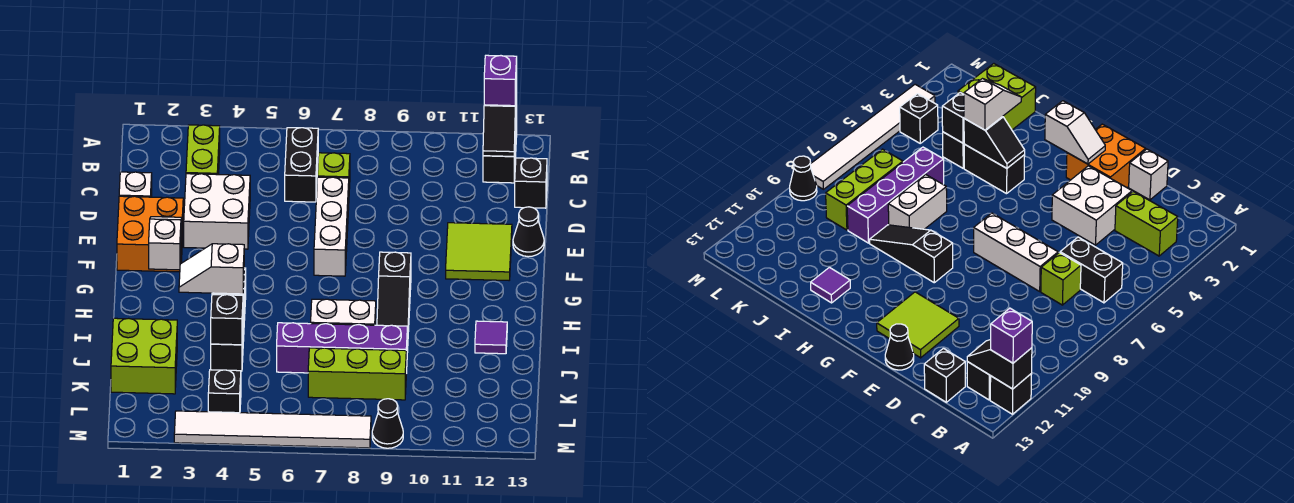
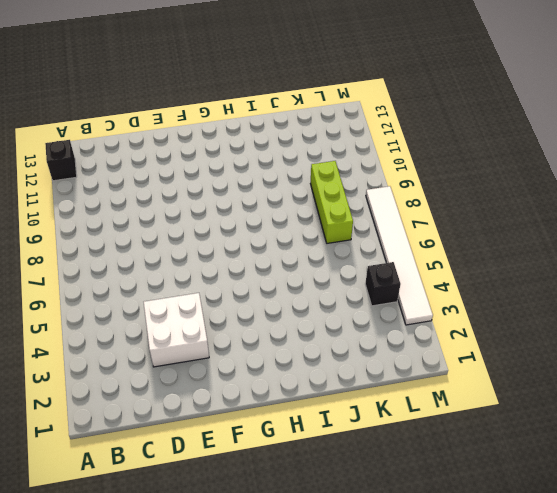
none -> lime brick B3:C3 level 1
none -> black brick B6:C6 level 1
none -> black brick B12 level 1

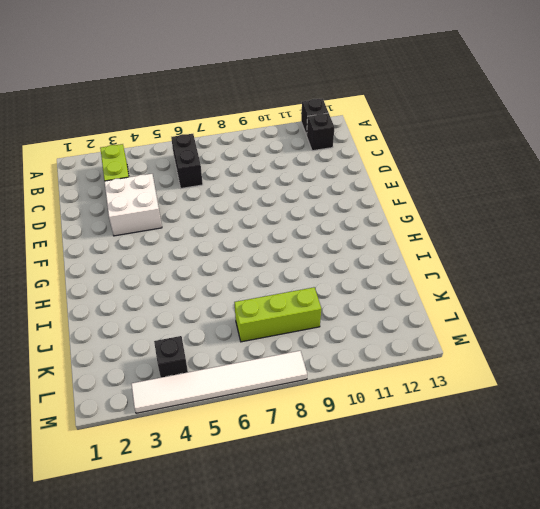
none -> lime brick C7 level 1
none -> black brick C13 level 1
none -> white brick D1 level 1

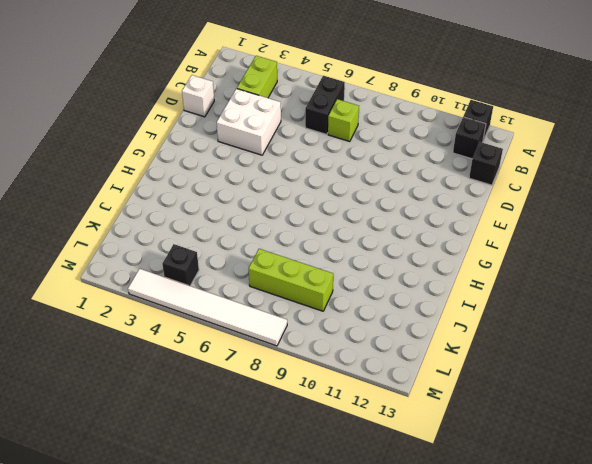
none -> white brick D7:F7 level 1
none -> orange brick E1:F2 level 1
none -> lime tile E11:F12 level 1

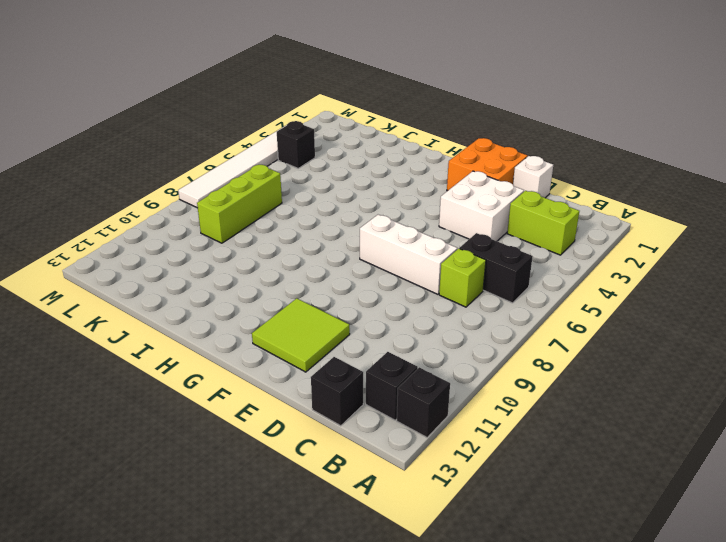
none -> black cone E13 level 1
none -> black slope G9:I9 level 1 top G
none -> black brick H4:I4 level 1

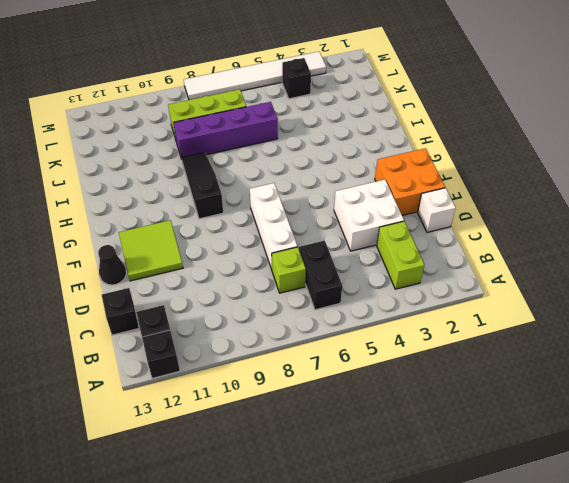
none -> black brick H4:I4 level 1
none -> white brick I7:I8 level 1
none -> purple tile I12 level 1

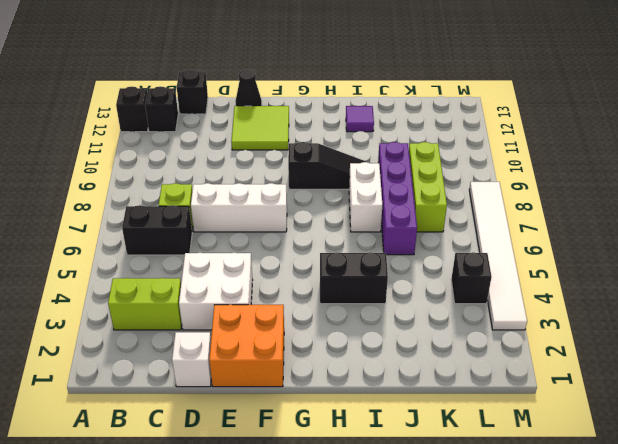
none -> lime brick J1:K2 level 1
none -> black brick J4 level 1
none -> black cone M9 level 1

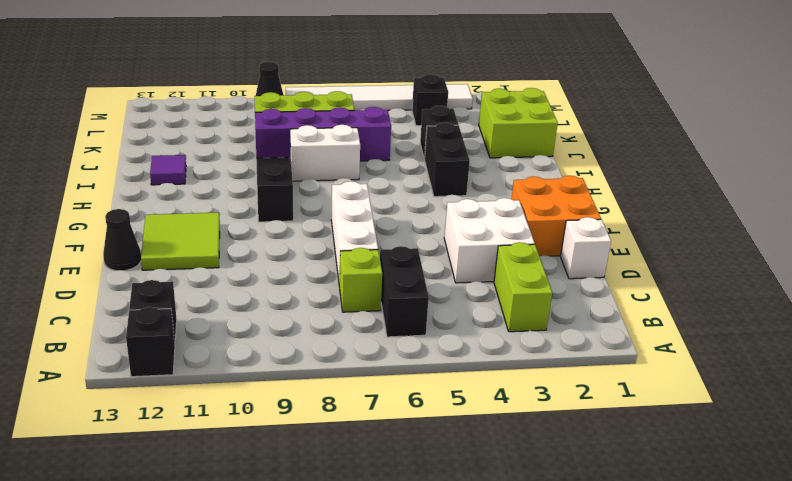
none -> black brick C13 level 1
none -> black slope A12:B12 level 2 top A
none -> white slope F2:G2 level 2 top G

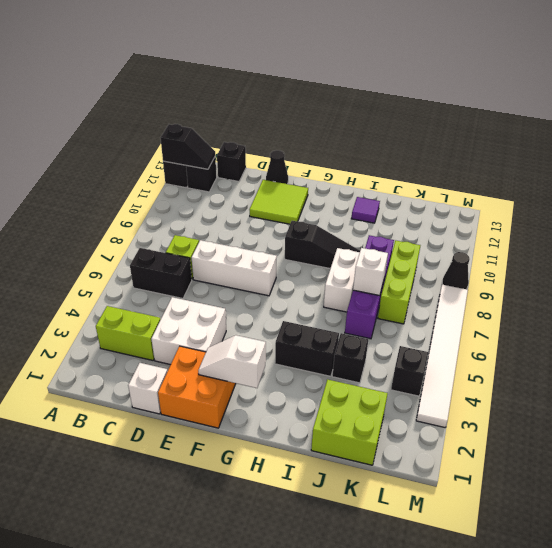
white brick J7 level 2 -> none
none -> black slope H4:I4 level 2 top I
none -> black brick J4 level 2
none -> purple brick A12 level 3

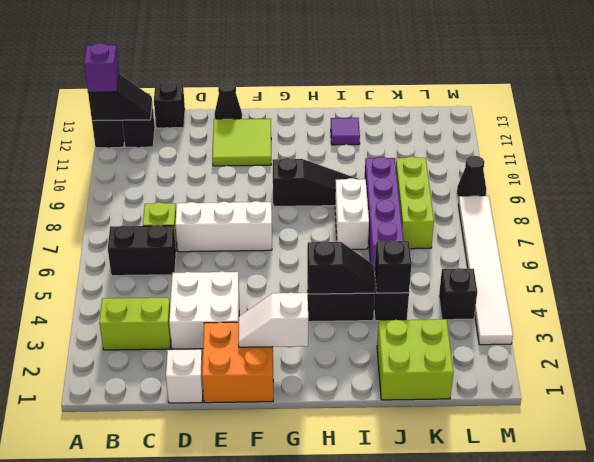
black slope H4:I4 level 2 top H -> black slope H4:I4 level 2 top I
none -> white slope I3:I4 level 3 top 4

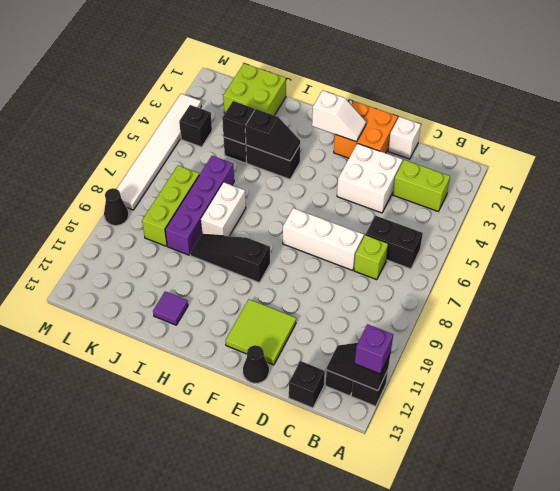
none -> white slope I3:I4 level 3 top 4

